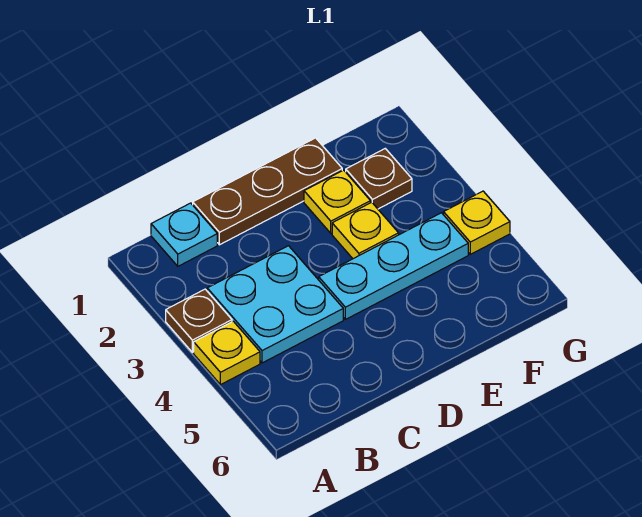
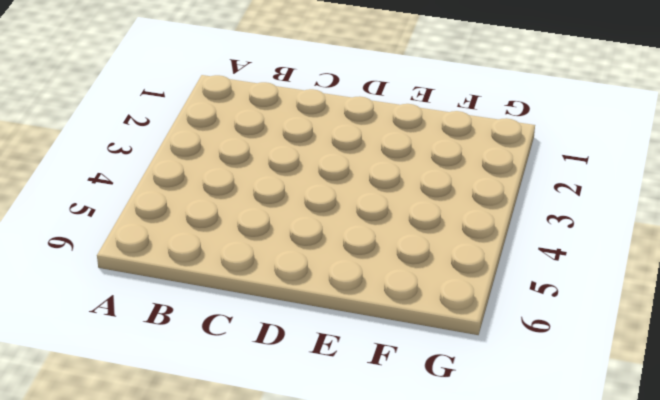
none -> brown plate A3 level 1
none -> yellow plate A4 level 1

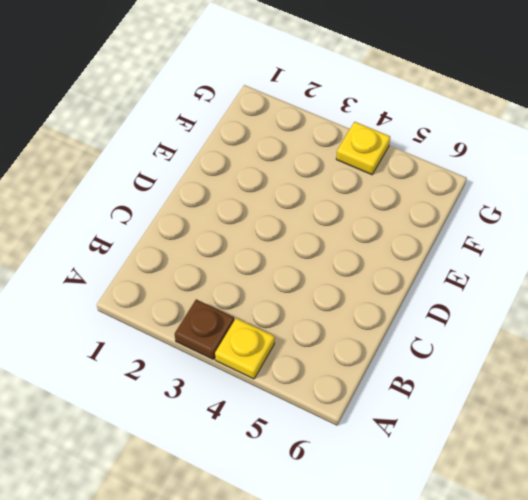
none -> cyan plate B1 level 1
none -> cyan plate B3:C4 level 1

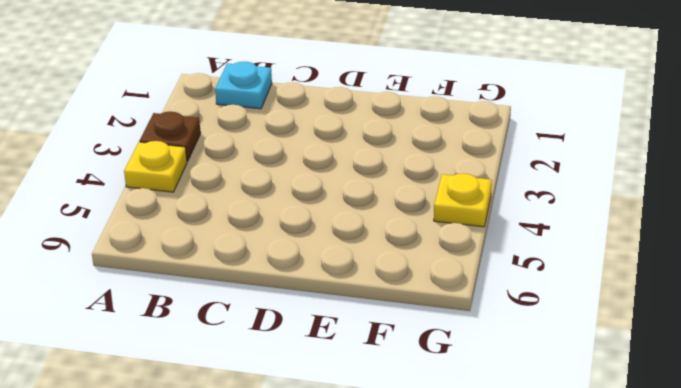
none -> cyan plate B3:C4 level 1
none -> brown plate C1:E1 level 1

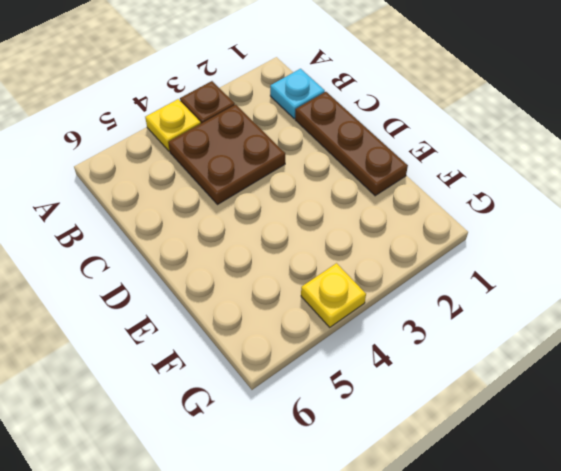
brown plate B3:C4 level 1 -> cyan plate B3:C4 level 1
none -> cyan plate D4:F4 level 1
none -> yellow plate E2 level 1

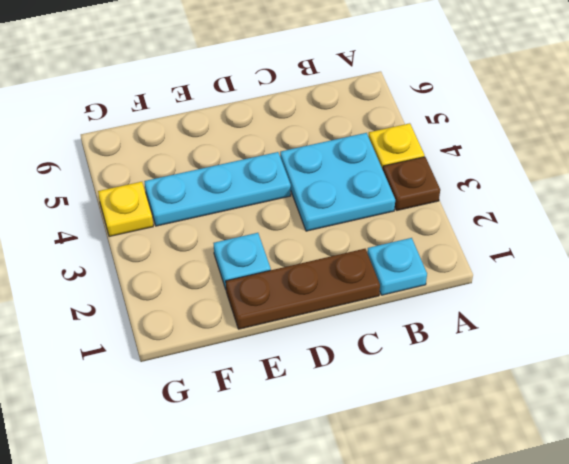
cyan plate E2 level 1 -> yellow plate E2 level 1
none -> yellow plate E3 level 1
none -> brown plate F2 level 1

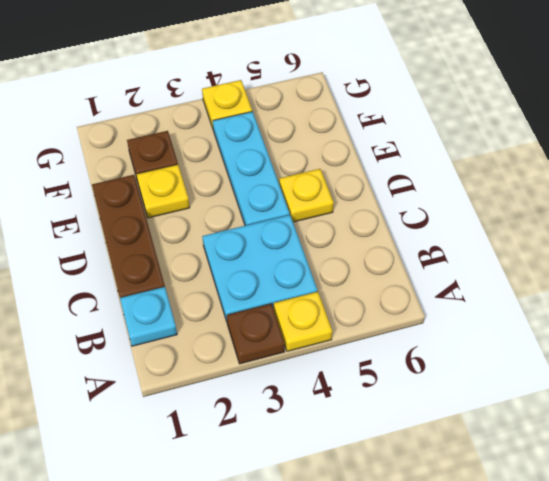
yellow plate D5 level 1 -> yellow plate E3 level 1

